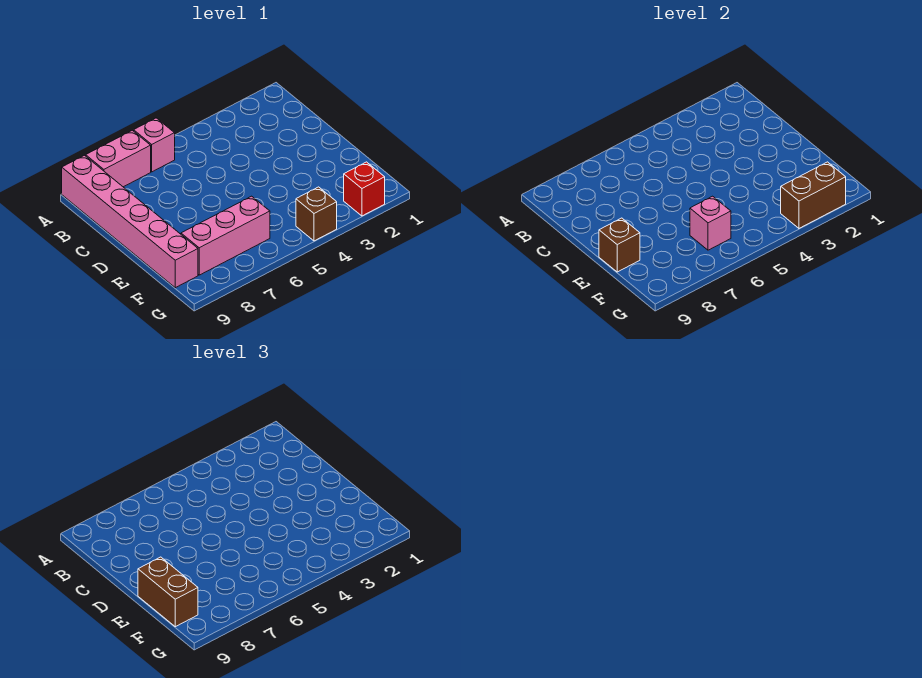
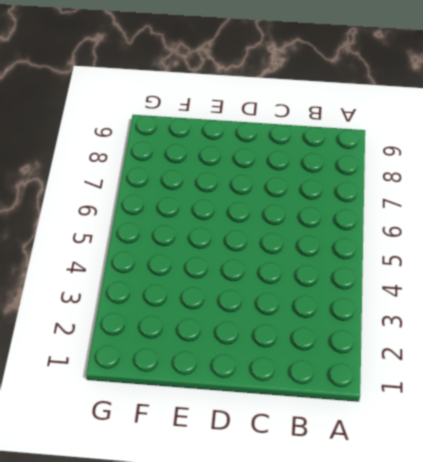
none -> pink brick A6 level 1
none -> pink brick A7:A8 level 1

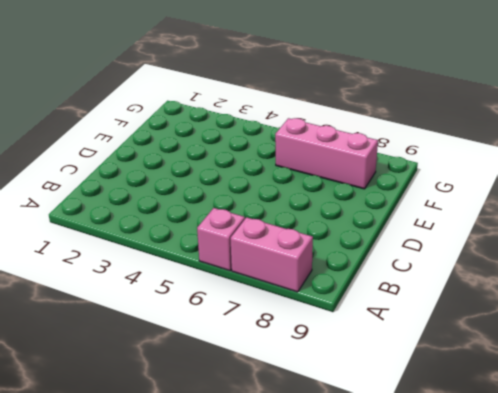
none -> pink brick A9:F9 level 1
none -> red brick G2 level 1

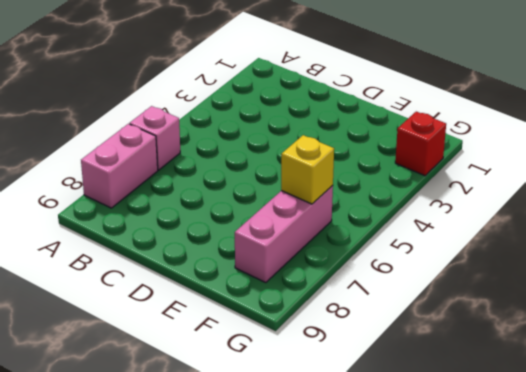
yellow brick F6 level 2 -> pink brick F6 level 2
none -> pink brick A9:F9 level 1
none -> brown brick G4 level 1

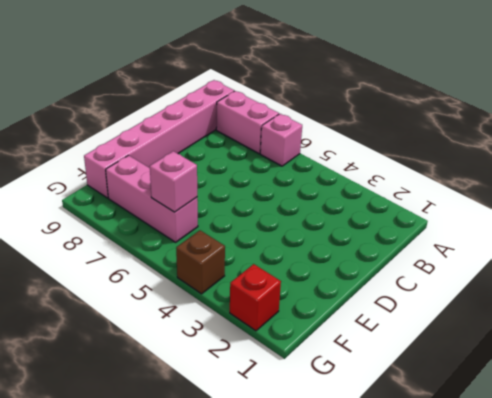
none -> brown brick E9 level 2
none -> brown brick G2:G3 level 2

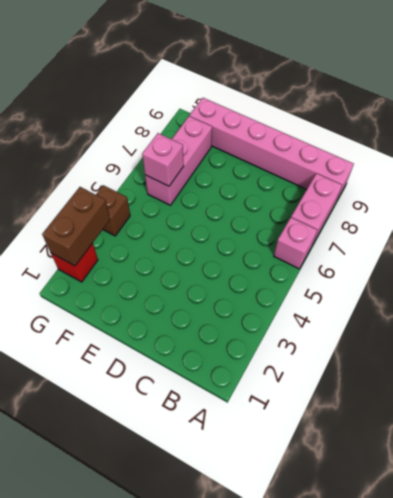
none -> brown brick E9 level 2
none -> brown brick E9:F9 level 3

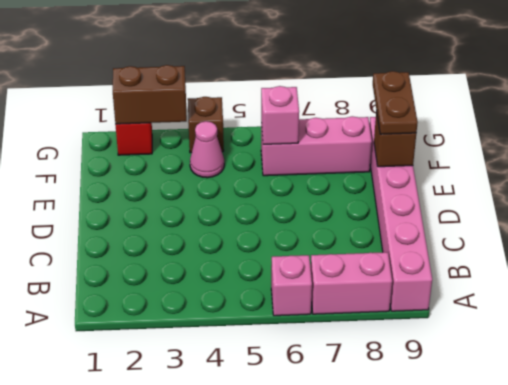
brown plate E9:F9 level 3 -> brown brick E9:F9 level 3
pink cone F4 level 1 -> none

